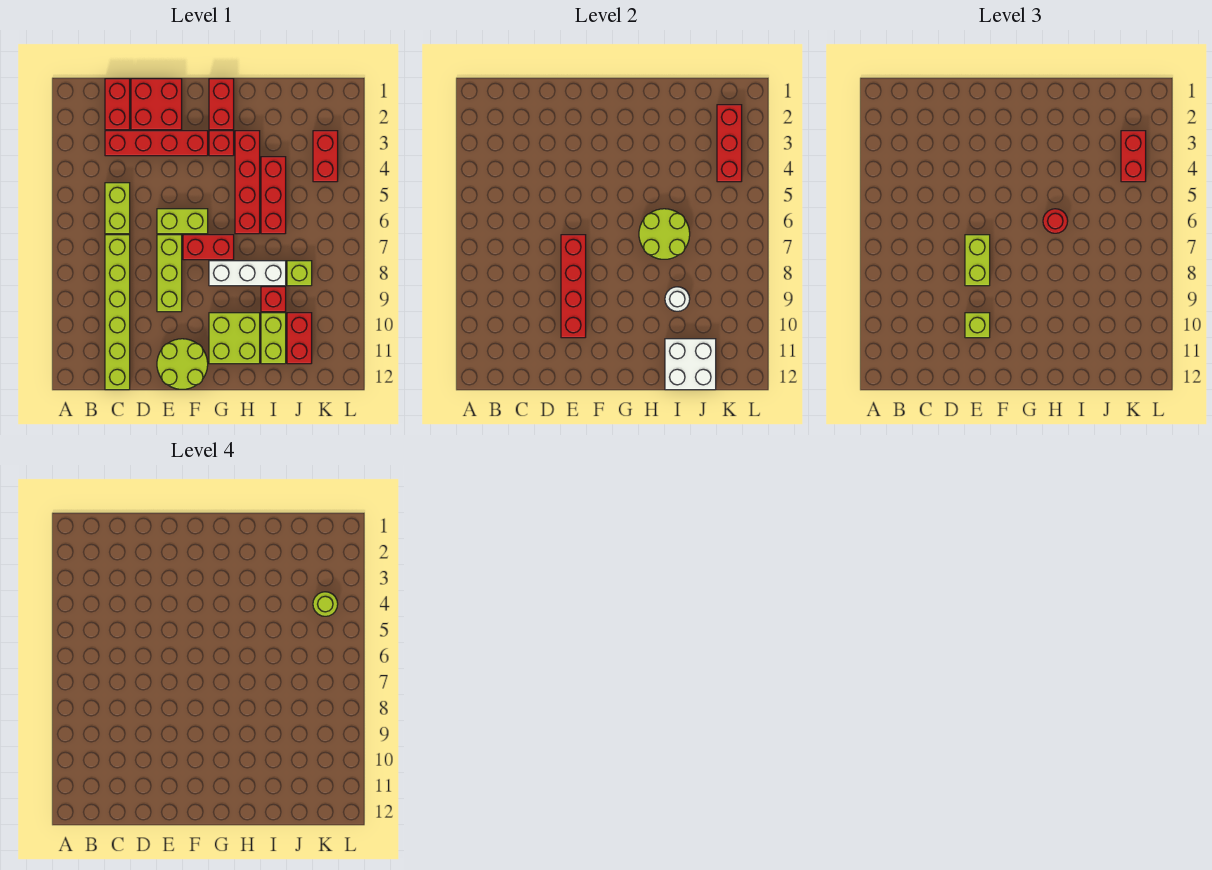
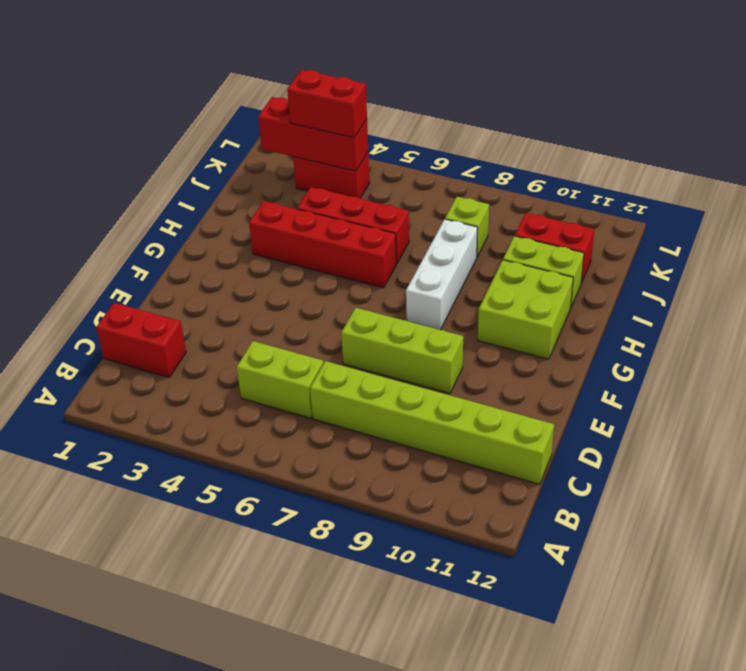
none -> red brick C3:F3 level 1
none -> red brick D1:E2 level 1
none -> lime brick E6:F6 level 1
none -> lime round brick E11:F12 level 1

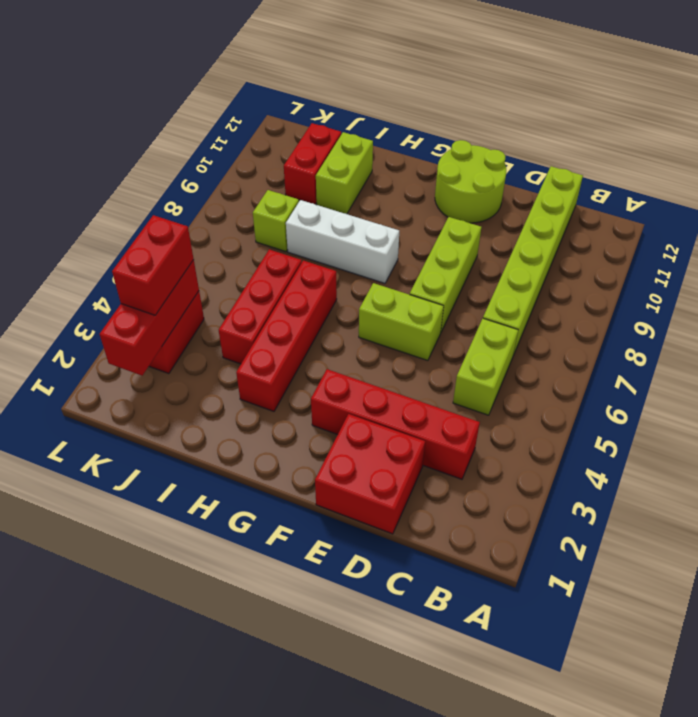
none -> red brick C1:C2 level 1
none -> red brick F7:G7 level 1
none -> red brick G1:G2 level 1
none -> red brick G3 level 1

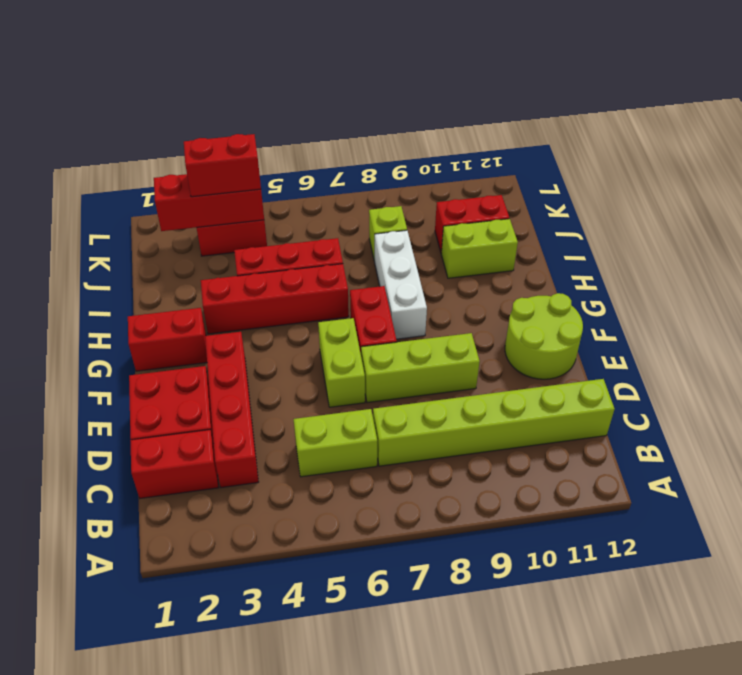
none -> red brick G3 level 1
none -> lime brick G10:H11 level 1
none -> red brick I9 level 1
none -> red brick E7:E10 level 2

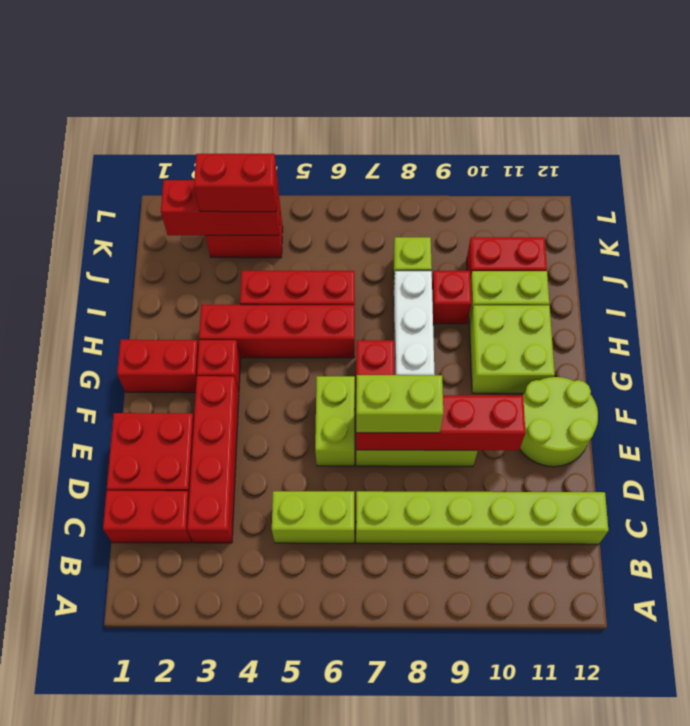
none -> lime round brick H6:I7 level 2
none -> white round brick I9 level 2
none -> white brick I11:J12 level 2
none -> lime brick E10 level 3

